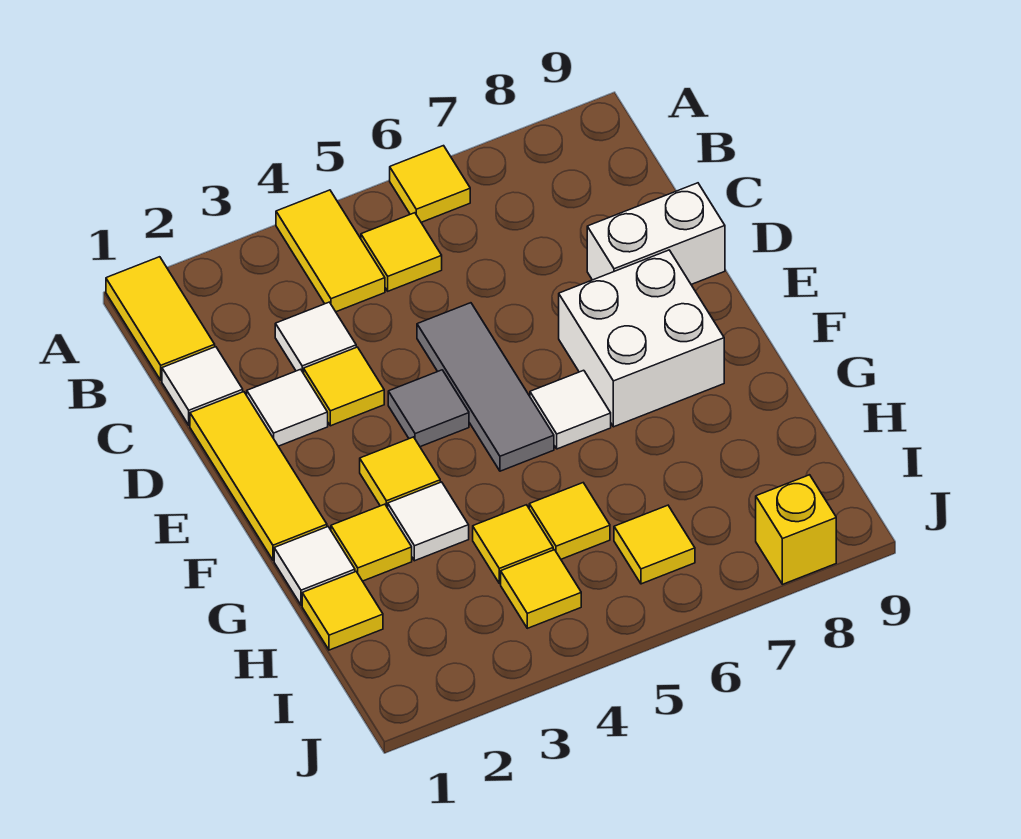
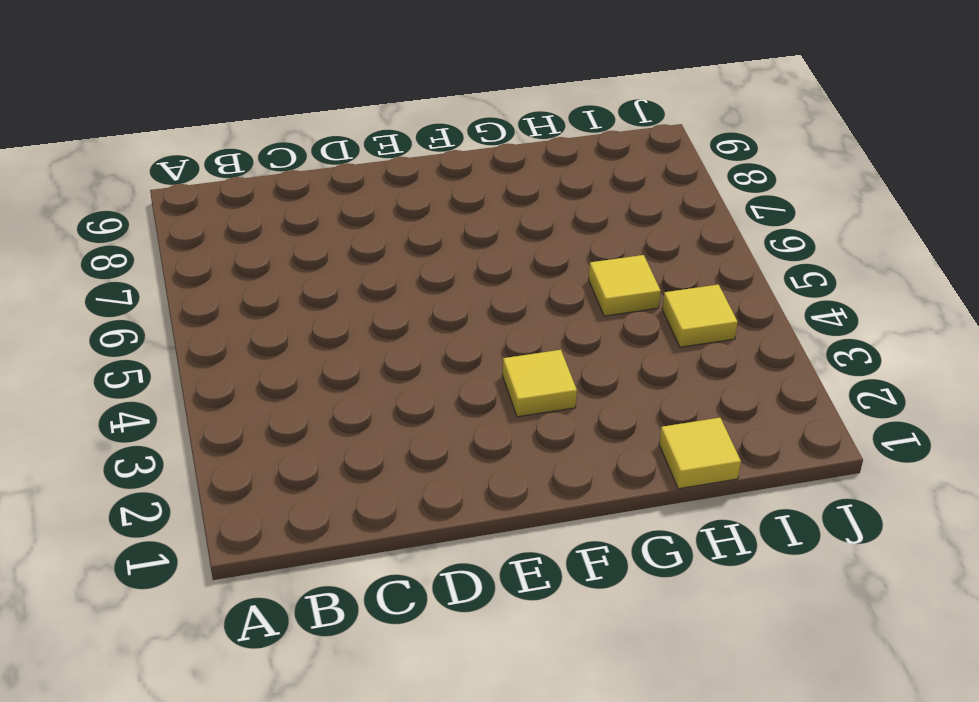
none -> yellow tile A1:B1 level 1
none -> yellow tile A4:B4 level 1
none -> yellow tile A6 level 1

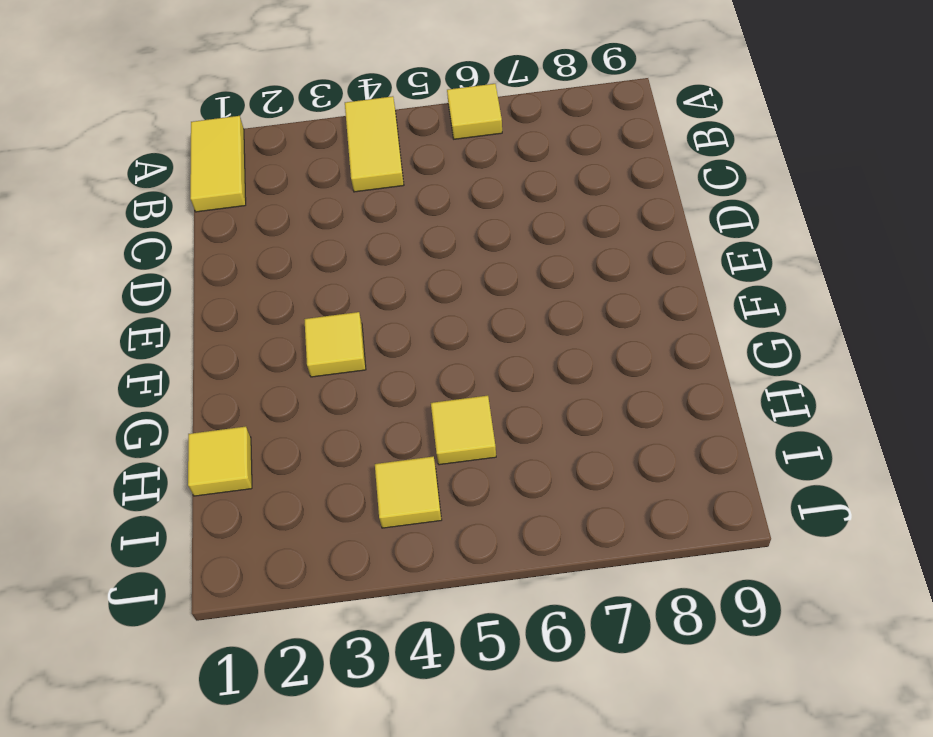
none -> yellow tile B5 level 1
none -> white tile C1 level 1
none -> white tile C3 level 1

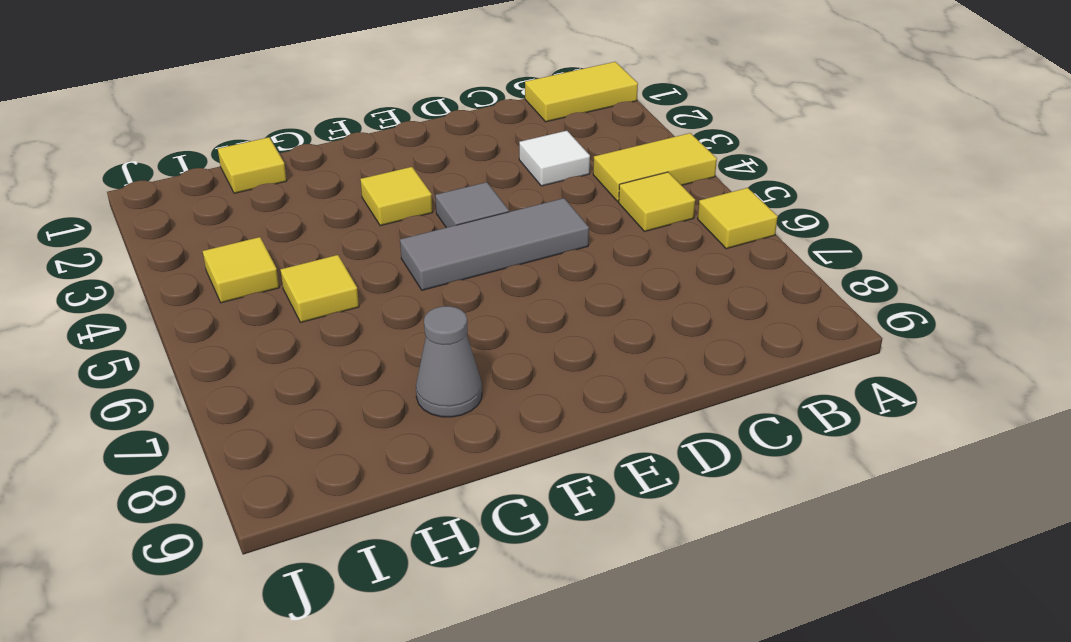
grey cone G8 level 1 -> none
none -> white tile C1 level 1
none -> yellow tile D1:F1 level 1
none -> white tile D2 level 1

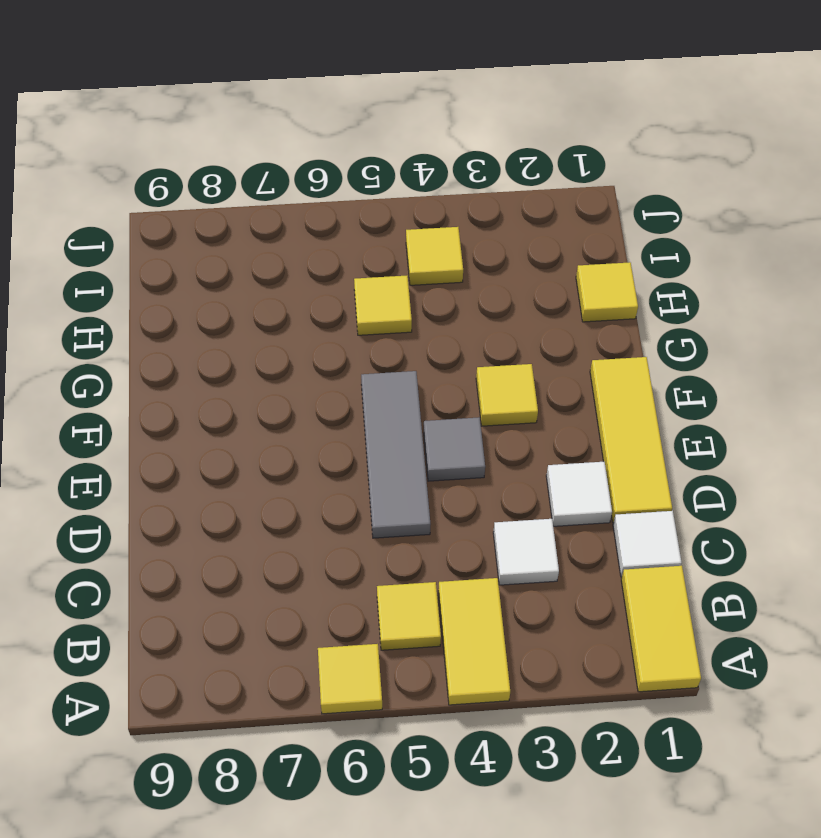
none -> yellow tile D3 level 1
none -> white brick D8:D9 level 1
none -> white brick E7:F8 level 1

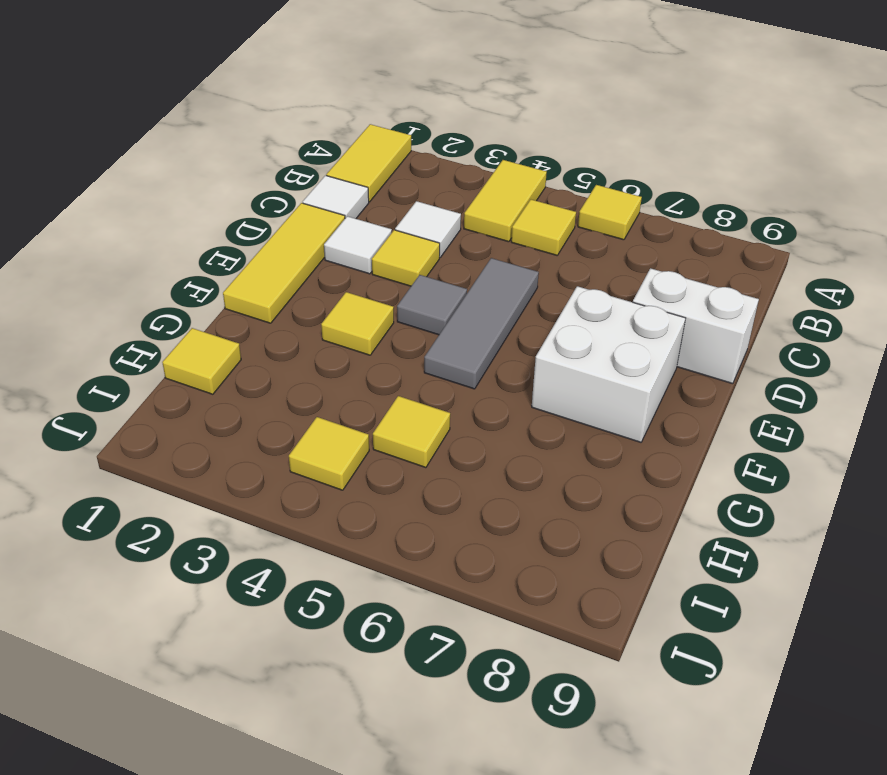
none -> white tile F6 level 1
none -> white tile G1 level 1
none -> yellow tile G2 level 1

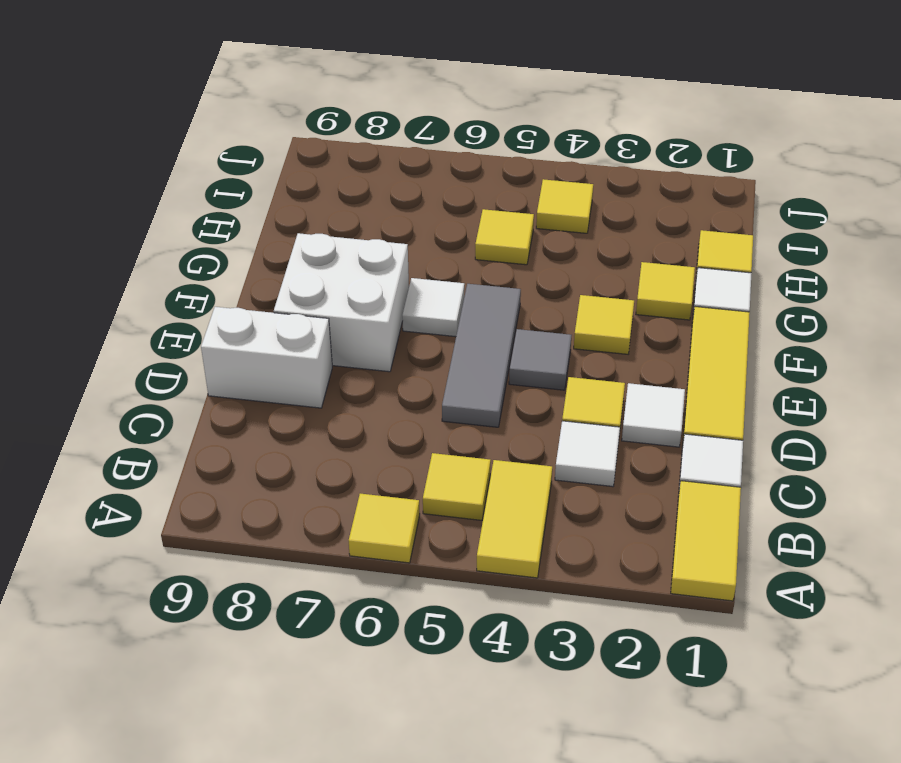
none -> white tile G3 level 1
none -> yellow tile H4 level 1
none -> yellow tile I6 level 1

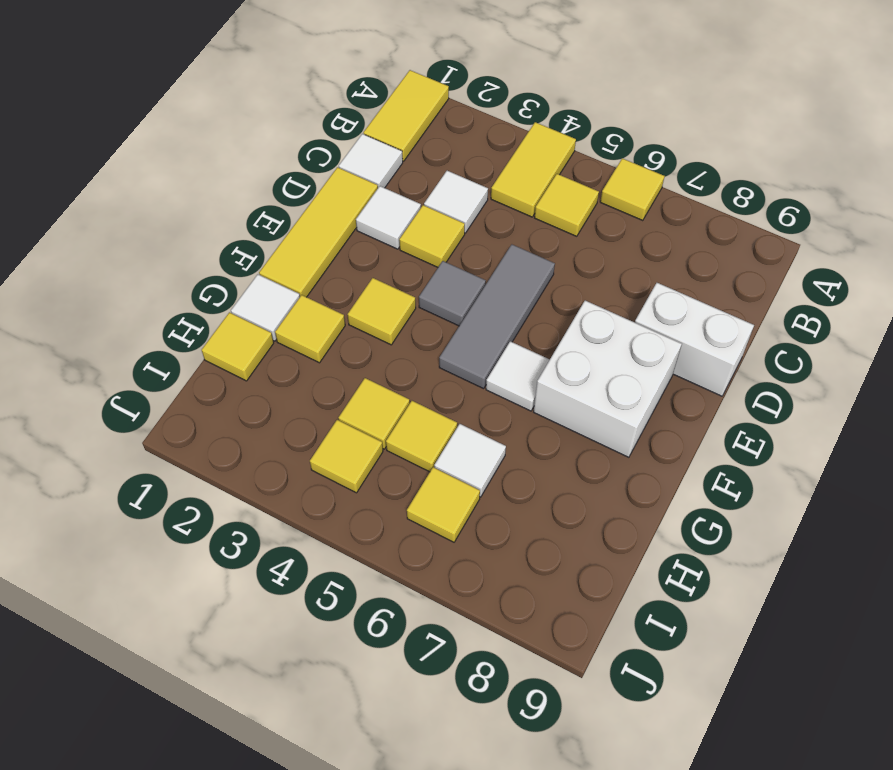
white tile H6 level 1 -> white tile G3 level 1
none -> yellow brick J8 level 1

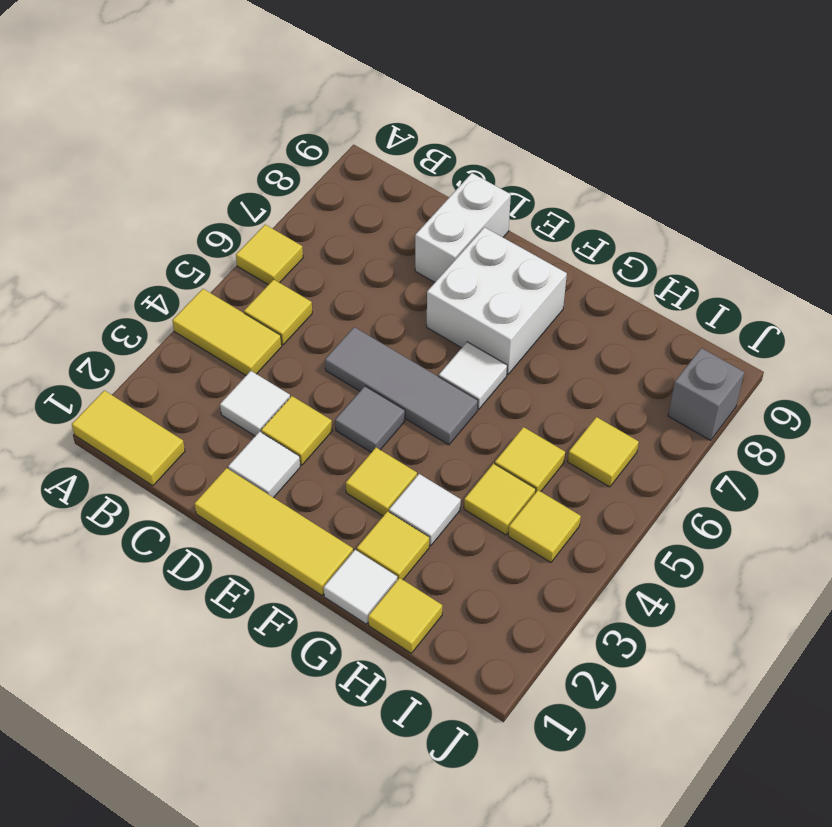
grey brick J8 level 1 -> yellow brick J8 level 1
none -> white tile C1 level 1

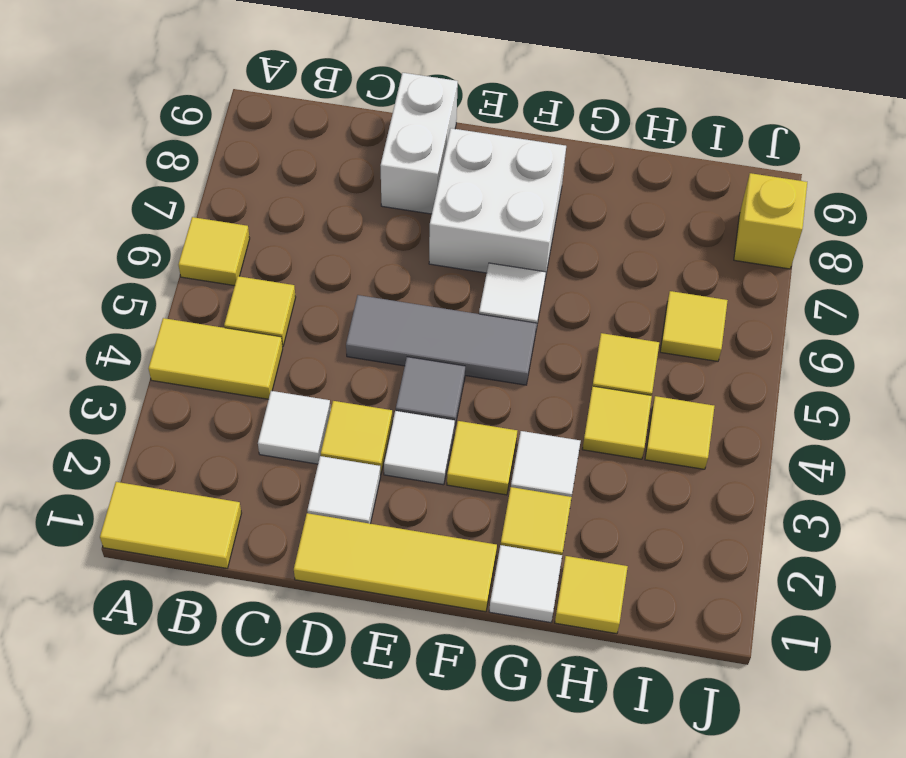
white tile E3 level 1 -> white tile C1 level 1

